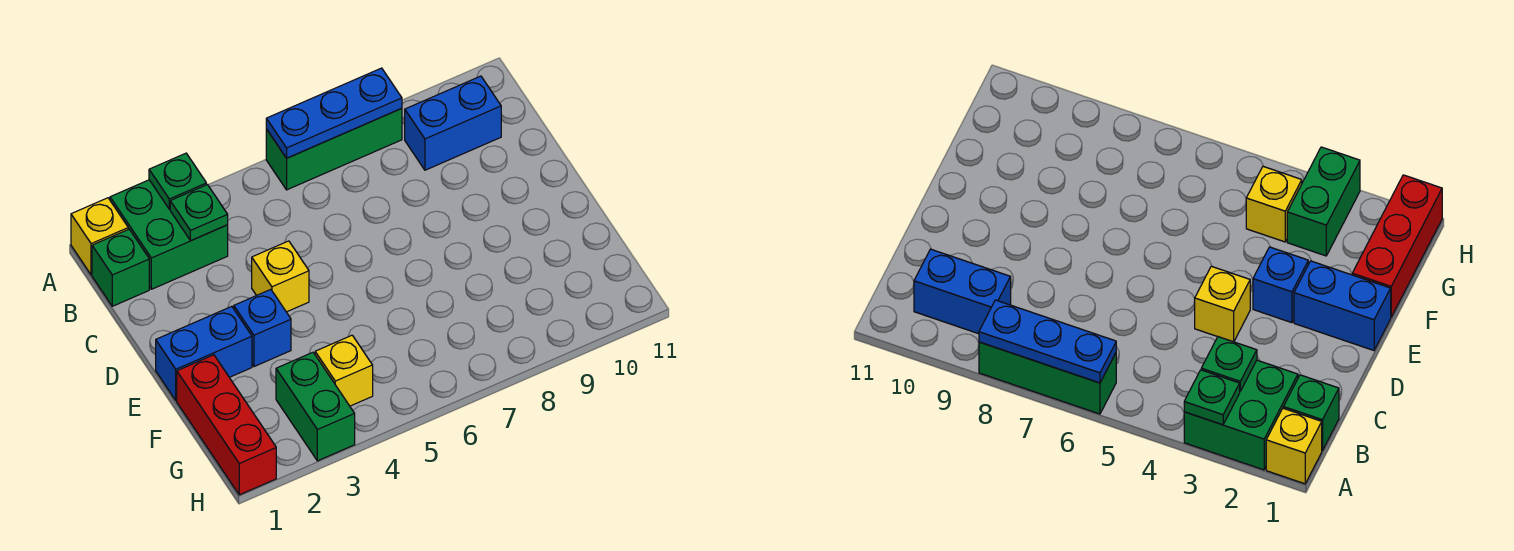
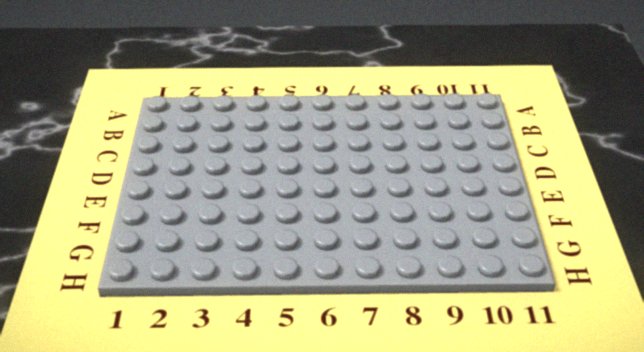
none -> yellow brick A1 level 1
none -> green brick A2:B3 level 1
none -> green brick A6:A8 level 1

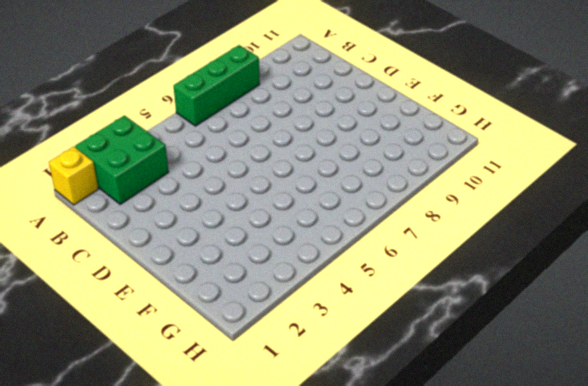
none -> green brick B1 level 1
none -> blue brick B9:B10 level 1
none -> yellow brick D4 level 1

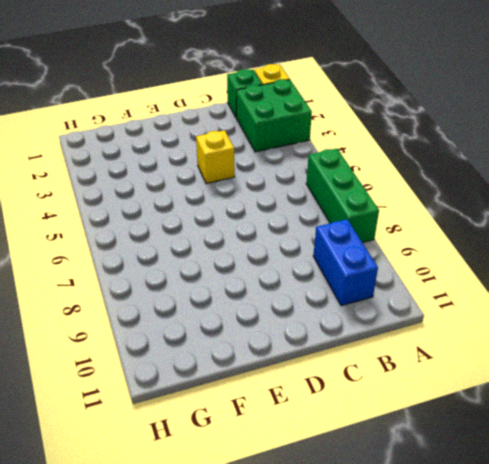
none -> blue brick E1:E2 level 1
none -> blue brick E3 level 1
none -> red brick F1:H1 level 1

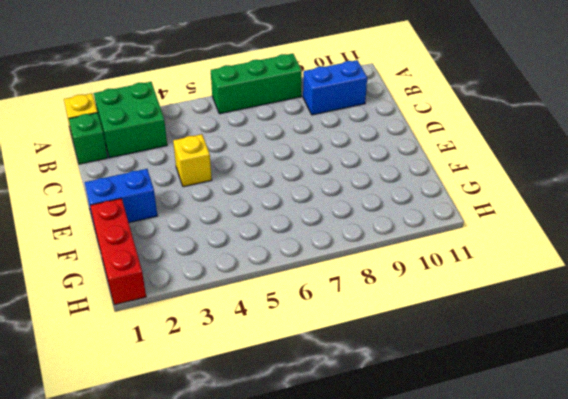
none -> blue brick E3 level 1
none -> green brick G3:H3 level 1
none -> yellow brick G4 level 1

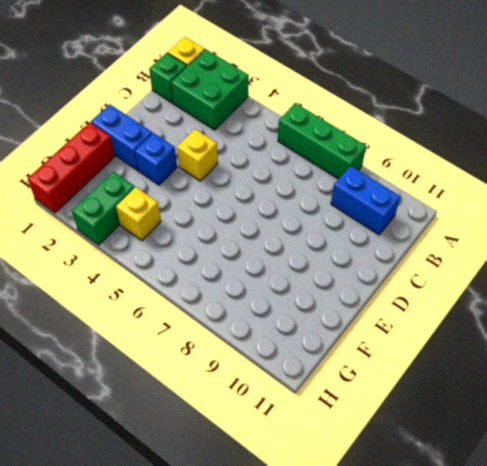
none -> green plate A3 level 2
none -> blue plate A6:A8 level 2
none -> green plate B3 level 2

